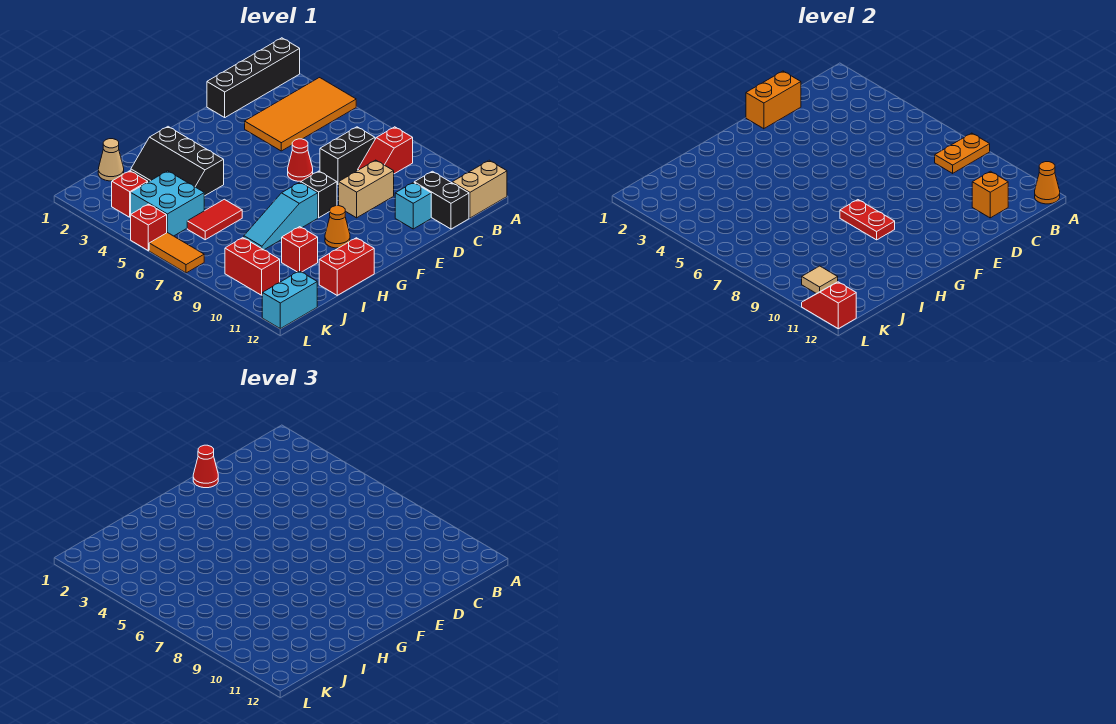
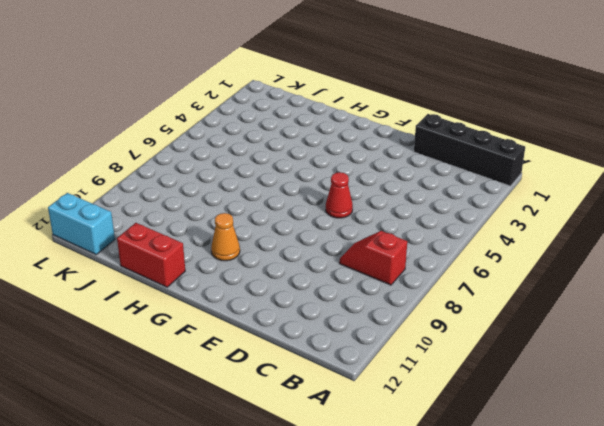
none -> orange tile A3:D4 level 1
none -> tan brick A12:B12 level 1
none -> black brick C7:D7 level 1
none -> black brick C11:C12 level 1

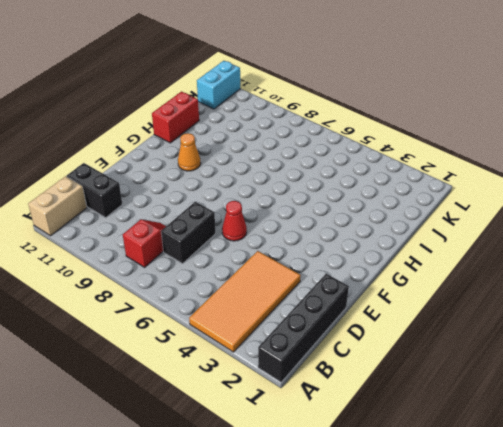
none -> tan brick D9:E9 level 1
none -> cyan brick D11 level 1
none -> black brick F8 level 1
none -> cyan slope G8:I8 level 1 top G

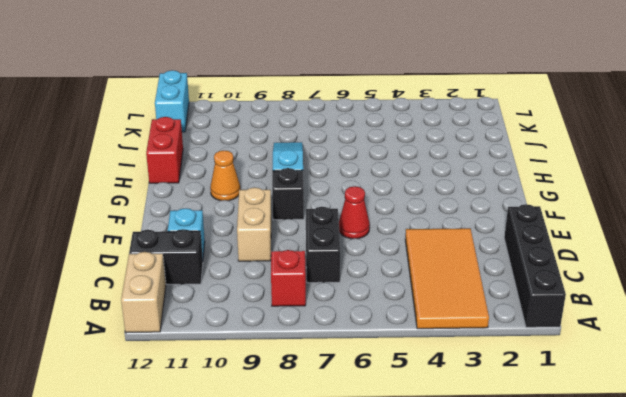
none -> black slope H2:I4 level 1 top H
none -> red tile I6:J6 level 1
none -> red brick I10 level 1
none -> tan cone J1 level 1

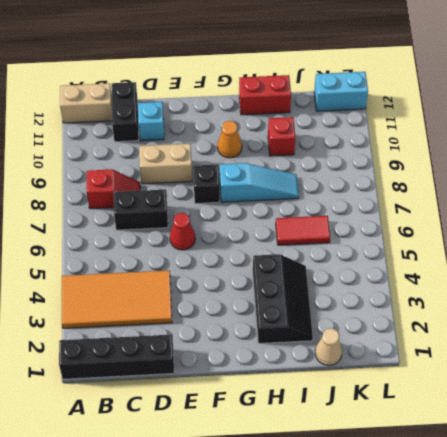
none -> cyan brick J4:K5 level 1
none -> red brick K3 level 1
none -> red brick K9:K10 level 1
none -> red brick L5 level 1

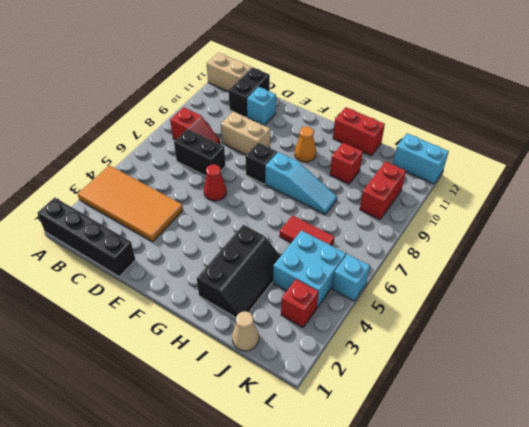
cyan brick L5 level 1 -> red brick L5 level 1
none -> orange tile L6:L7 level 1
none -> orange plate A8:B8 level 2
none -> orange cone A12 level 2
none -> orange brick C11 level 2

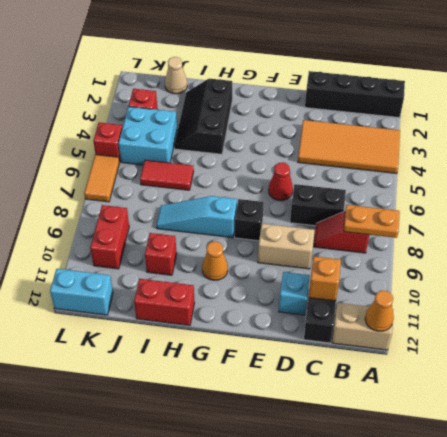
none -> orange brick D1:E1 level 2
none -> red plate G8:G9 level 2
none -> tan tile K10 level 2
none -> red slope L11:L12 level 2 top 12

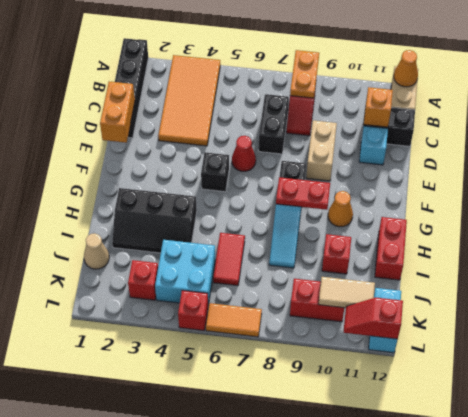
black brick F5 level 1 -> none
tan tile K10:K11 level 2 -> tan tile K10 level 2
none -> red cone E1 level 3

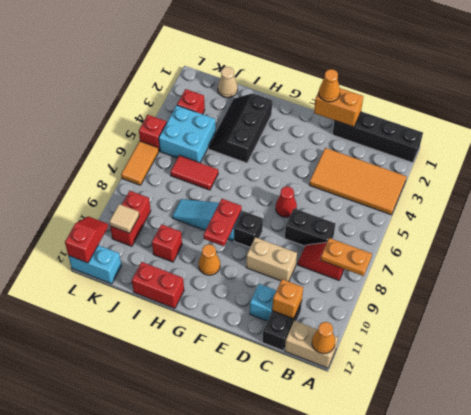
orange cone E1 level 3 -> red cone E1 level 3

